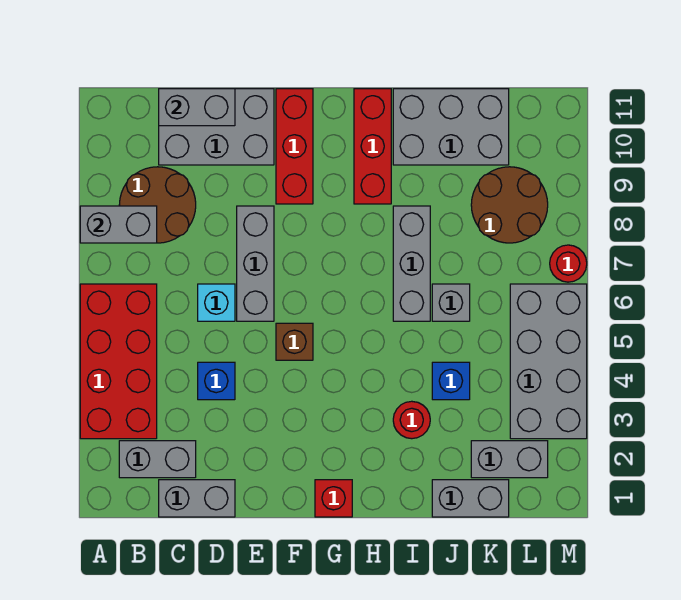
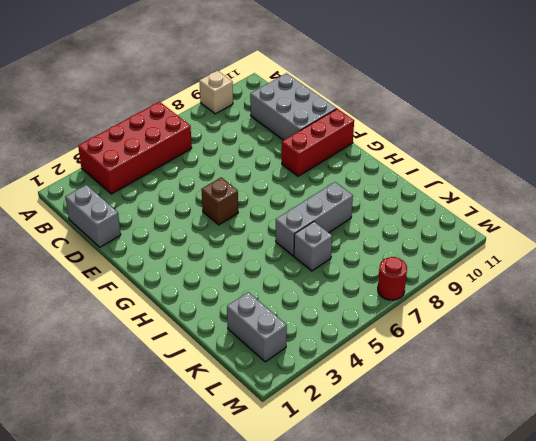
tan brick A9 level 1 -> none
none -> grey brick B2:C2 level 1
none -> brown round brick B8:C9 level 1
none -> blue brick D4 level 1

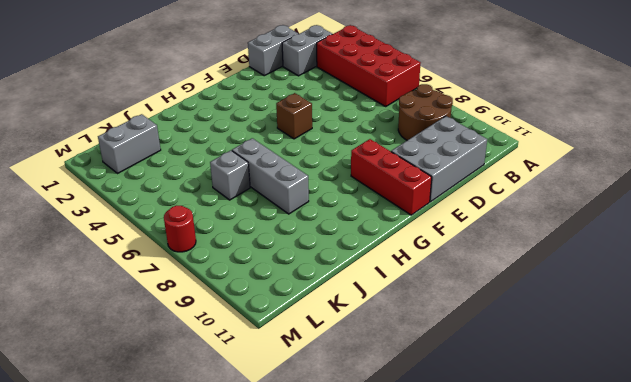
none -> blue brick D4 level 1
none -> cyan brick D6 level 1
none -> grey brick E6:E8 level 1

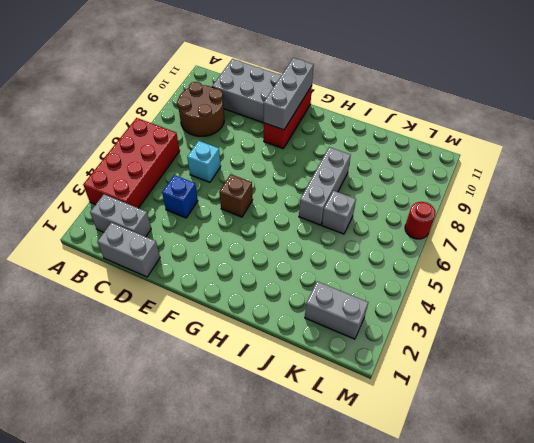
grey brick F9:F11 level 2 -> grey brick E6:E8 level 1
none -> red brick G1 level 1
none -> red brick H9:H11 level 1
none -> red round brick I3 level 1

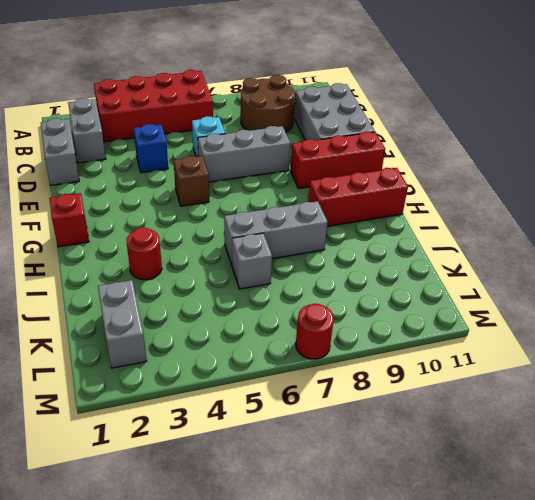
none -> grey brick I10:K11 level 1
none -> grey brick J1:K1 level 1
none -> blue brick J4 level 1

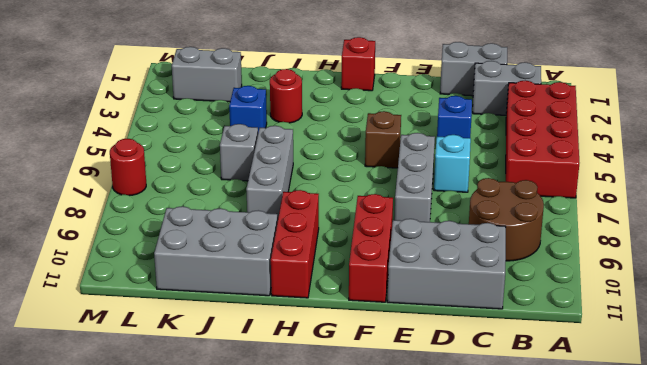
none -> grey brick J1:K1 level 1
none -> brown round brick K8:L9 level 1
none -> grey brick L3:M6 level 1

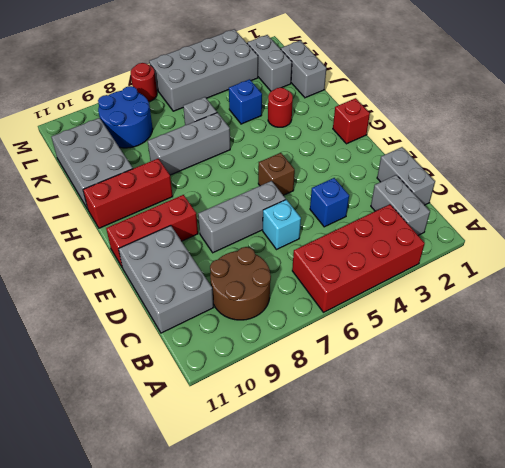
blue round brick K8:L9 level 1 -> brown round brick K8:L9 level 1
none -> grey brick A8:B8 level 2
none -> grey brick C11:D11 level 2

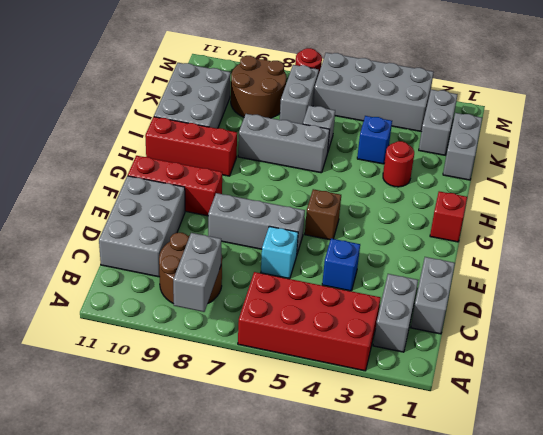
grey brick K7:L7 level 1 -> grey brick C11:D11 level 2

